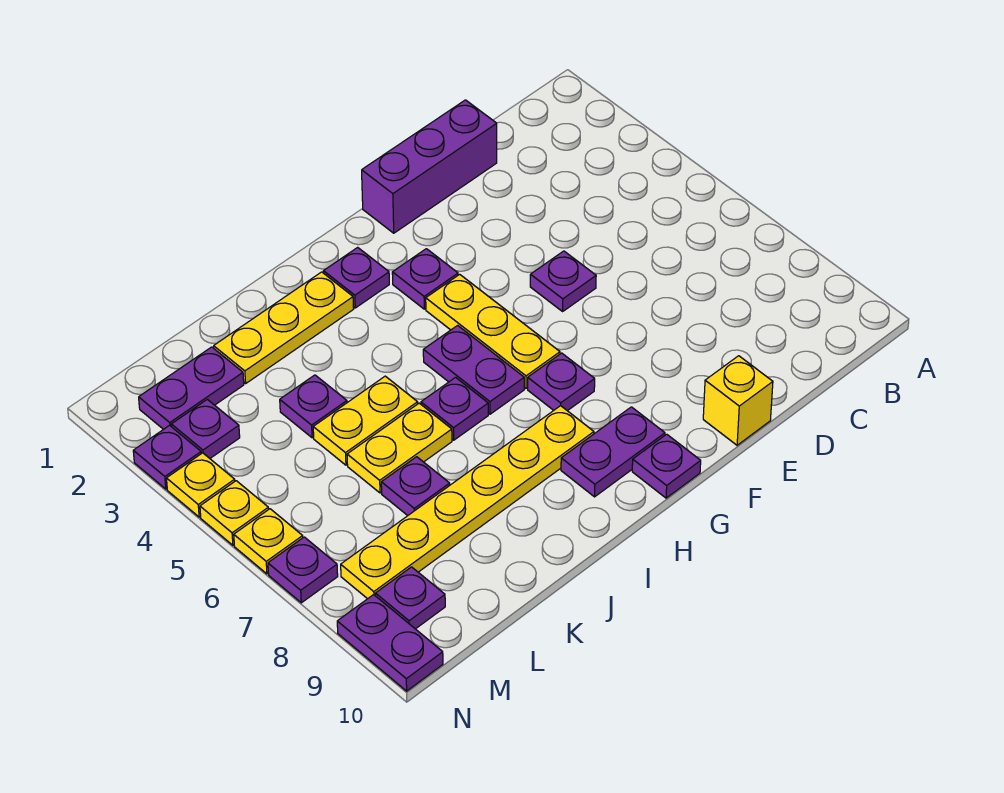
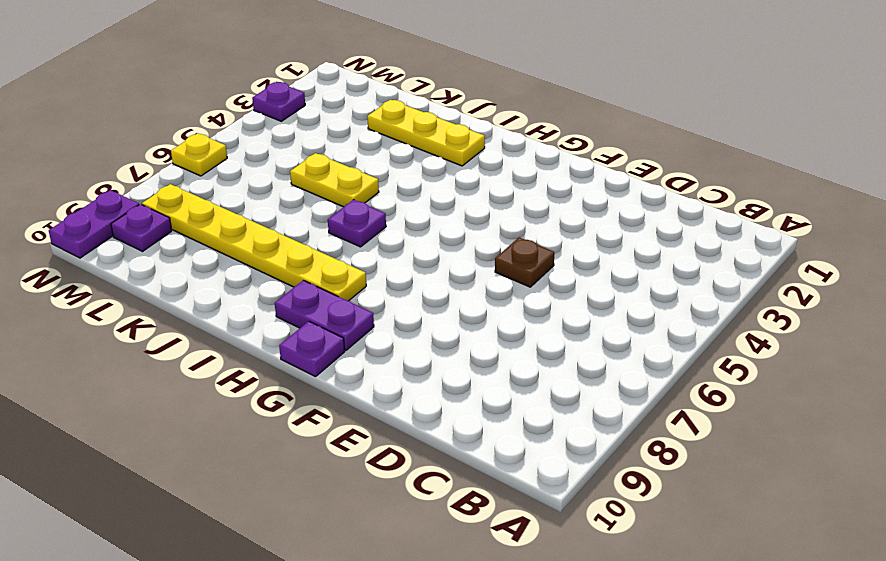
brown plate E5 level 1 -> purple plate E5 level 1
none -> purple brick D1:F1 level 1
none -> yellow brick E10 level 1
none -> purple plate G3 level 1

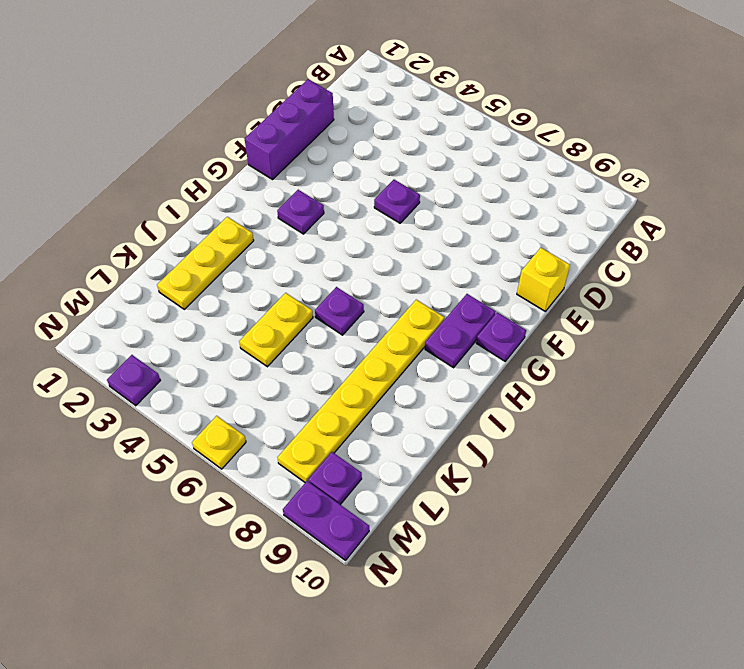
none -> yellow plate G4:G6 level 1
none -> purple plate G7 level 1
none -> purple plate H2 level 1

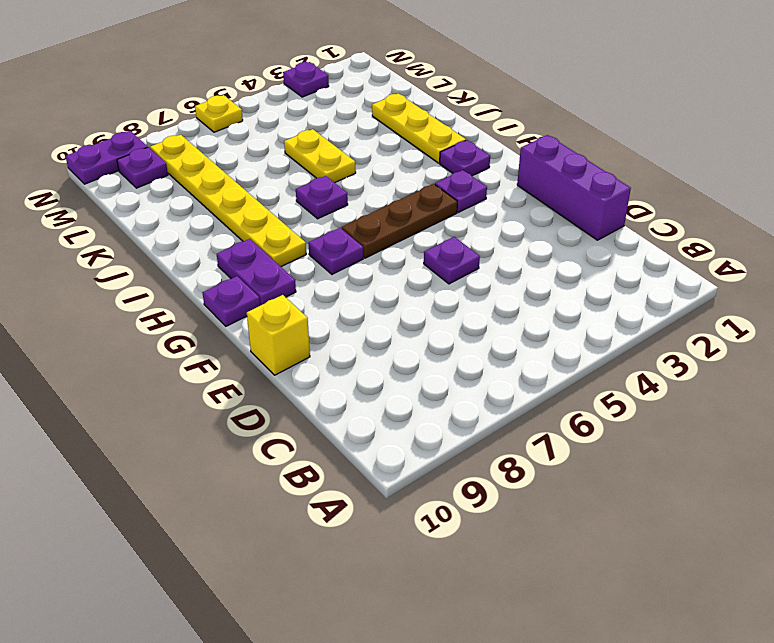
brown plate G4:G6 level 1 -> yellow plate G4:G6 level 1
none -> purple plate H5:H6 level 1
none -> yellow plate J6:K6 level 1
none -> purple plate K4 level 1

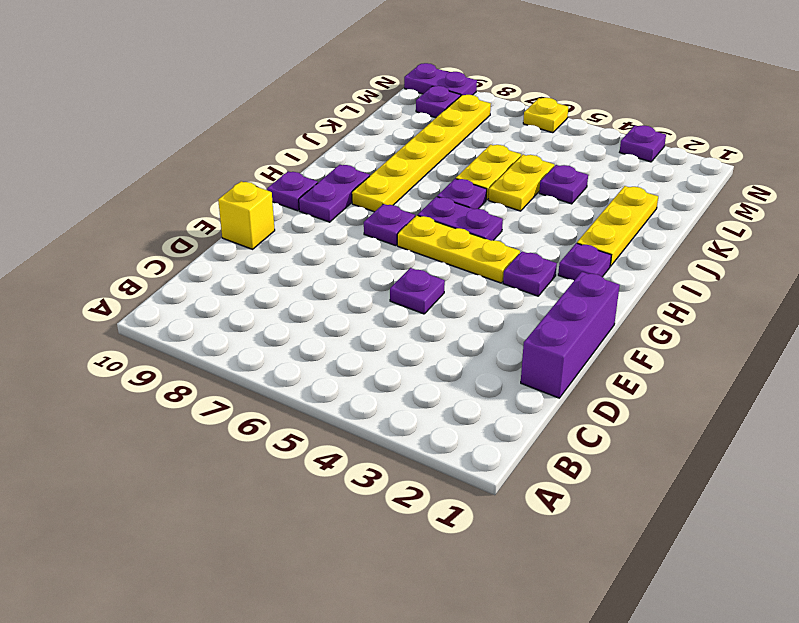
none -> purple plate K7 level 1
none -> purple plate L2:M2 level 1
none -> purple plate M3 level 1

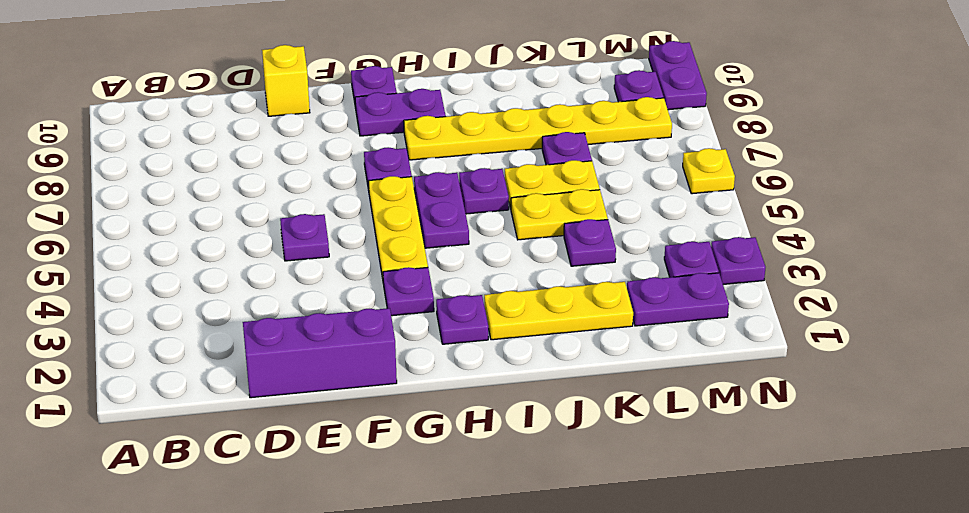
none -> yellow plate N4 level 1
none -> yellow plate N5 level 1
none -> purple plate N7 level 1

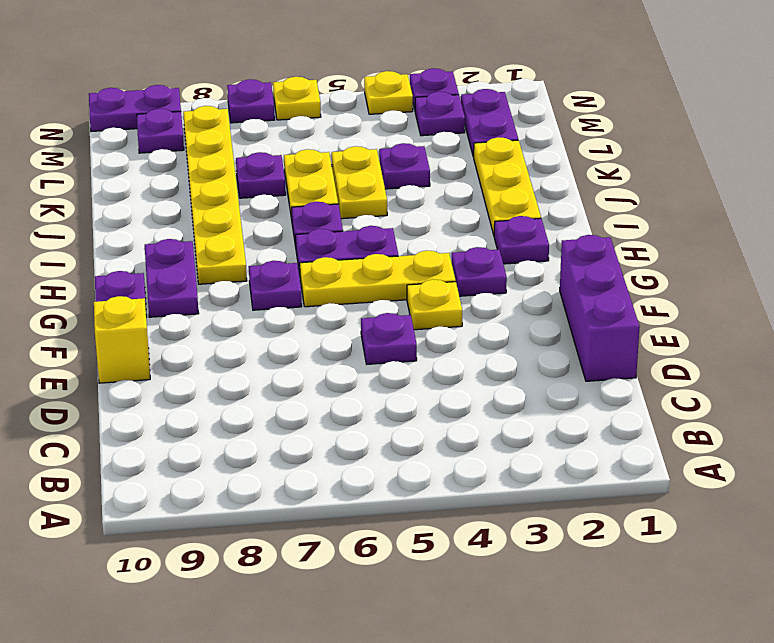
yellow plate F4 level 1 -> yellow plate N5 level 1

